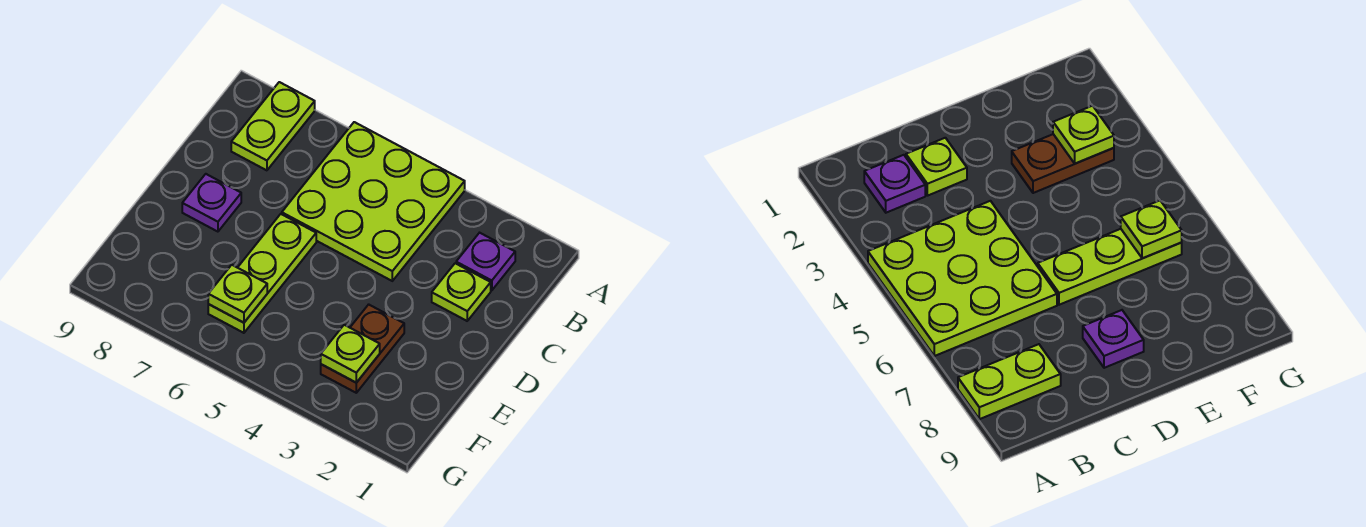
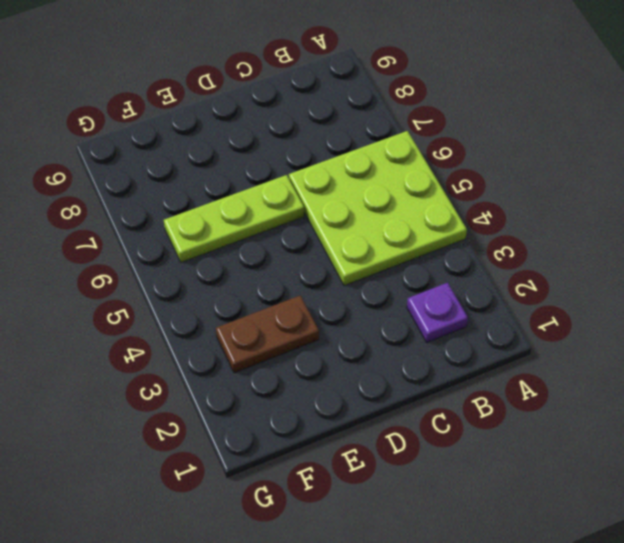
none -> lime plate A8:B8 level 1
none -> lime plate C2 level 1

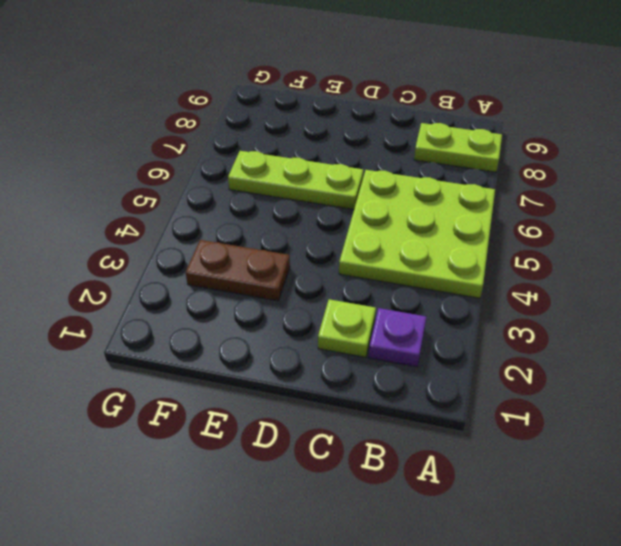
none -> purple plate D8 level 1
none -> lime plate F3 level 2

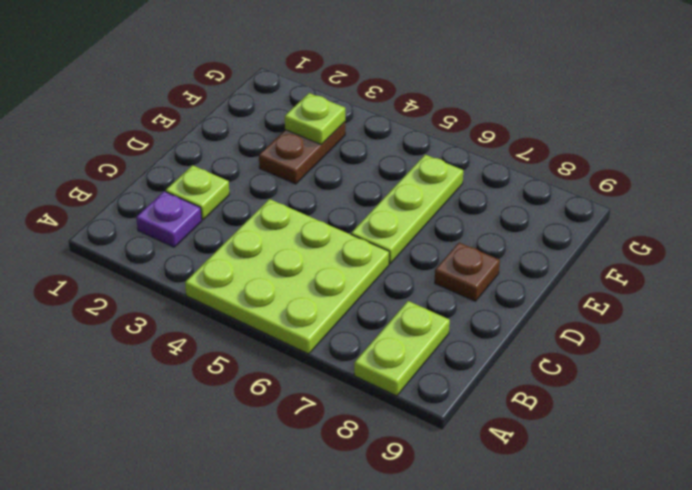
brown plate D8 level 1 -> purple plate D8 level 1
none -> lime plate F6 level 2

